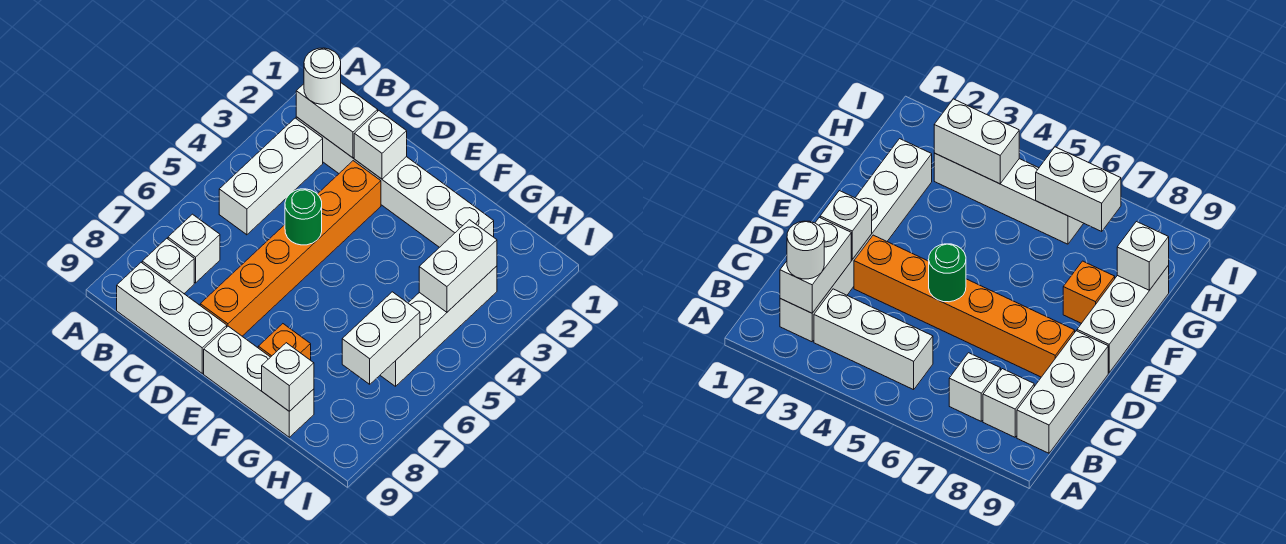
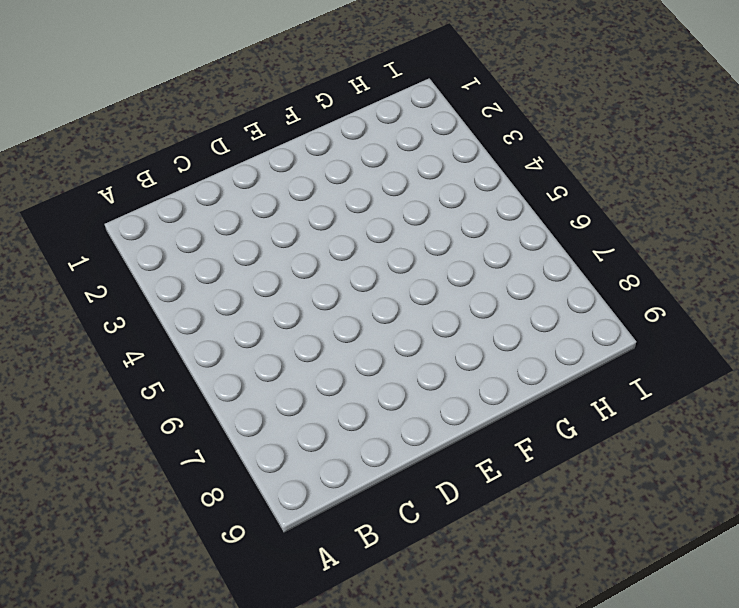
none -> white brick B2:G2 level 1
none -> white brick B3:B5 level 1
none -> white brick B7 level 1

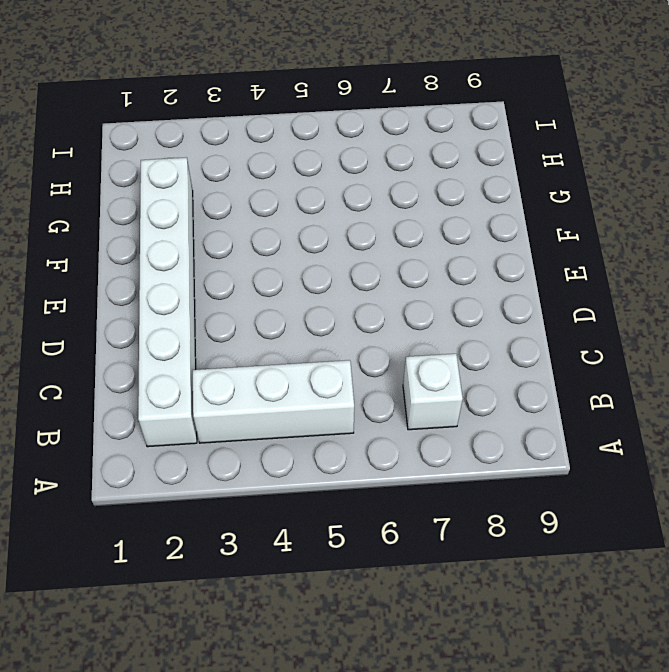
none -> white brick B8 level 1
none -> white brick B9:D9 level 1
none -> orange brick D3:D8 level 1

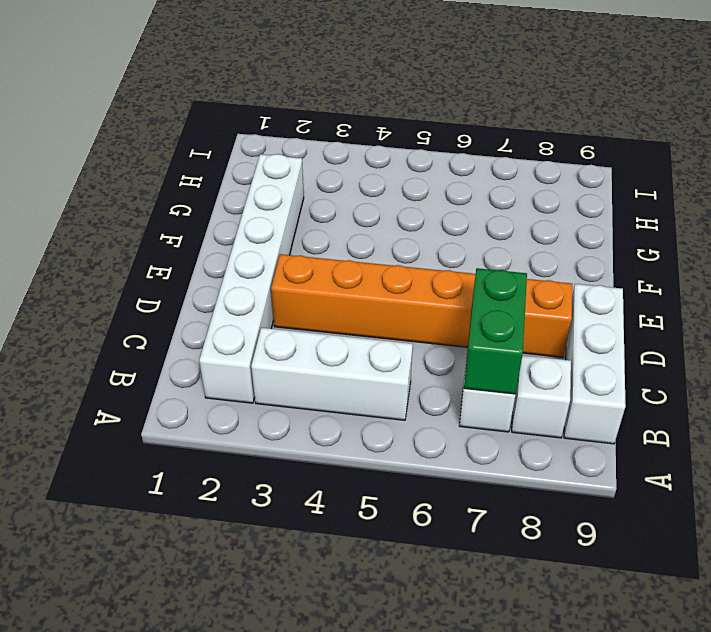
green brick B7:C7 level 2 -> none
none -> white brick E9:G9 level 1
none -> orange brick F8 level 1
none -> white brick H3:H6 level 1

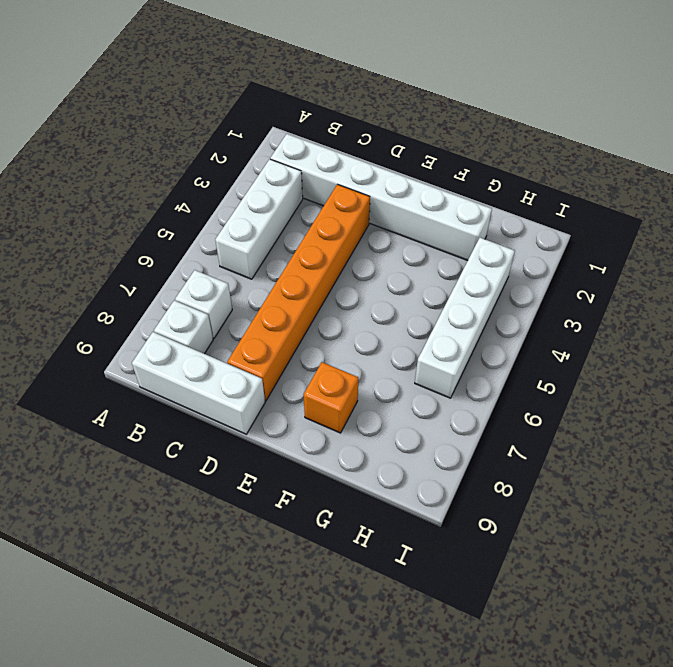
none -> white brick E9:G9 level 1
none -> white brick B2:C2 level 2
none -> white brick D2 level 2

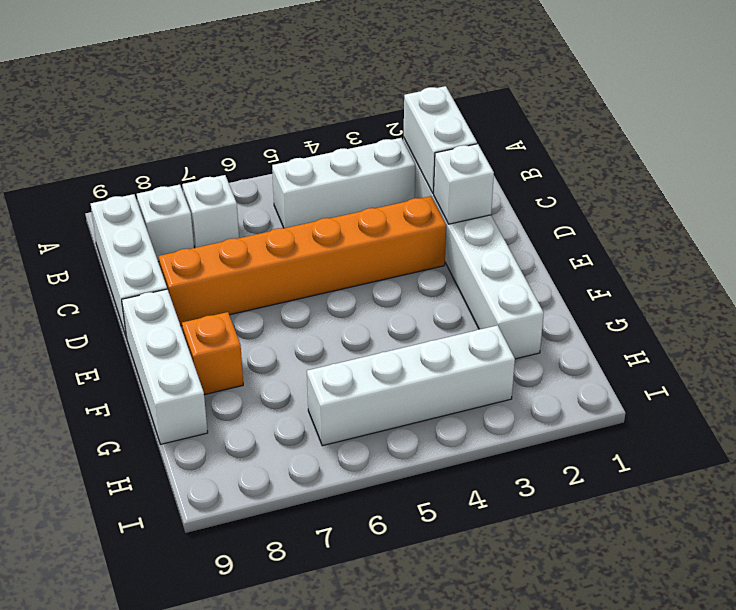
none -> green round brick D5 level 2
none -> white brick G9 level 2
none -> white brick H3:H4 level 2

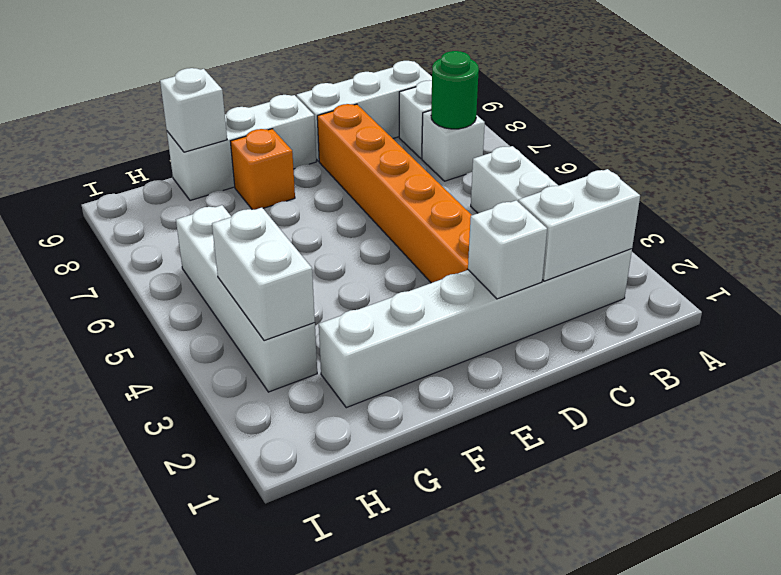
green round brick B7 level 2 -> green round brick D5 level 2
none -> white brick H6:H7 level 2
none -> white round brick B2 level 3

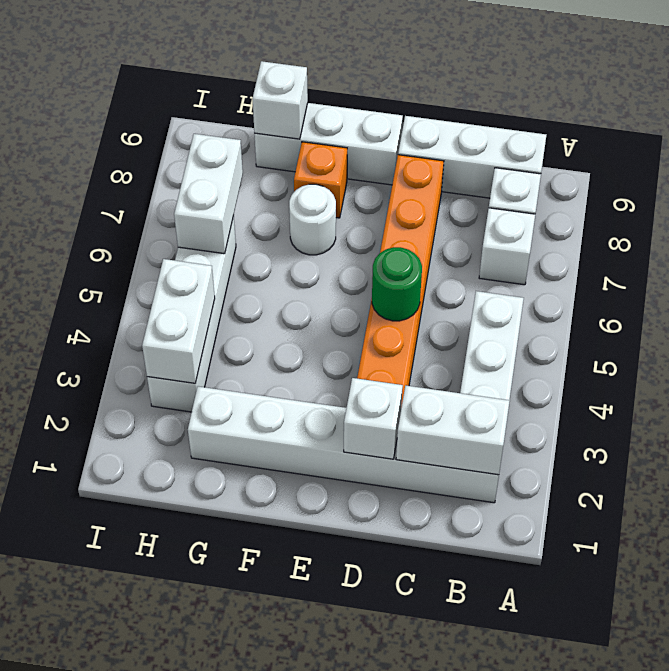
white round brick F7 level 1 -> white round brick B2 level 3

